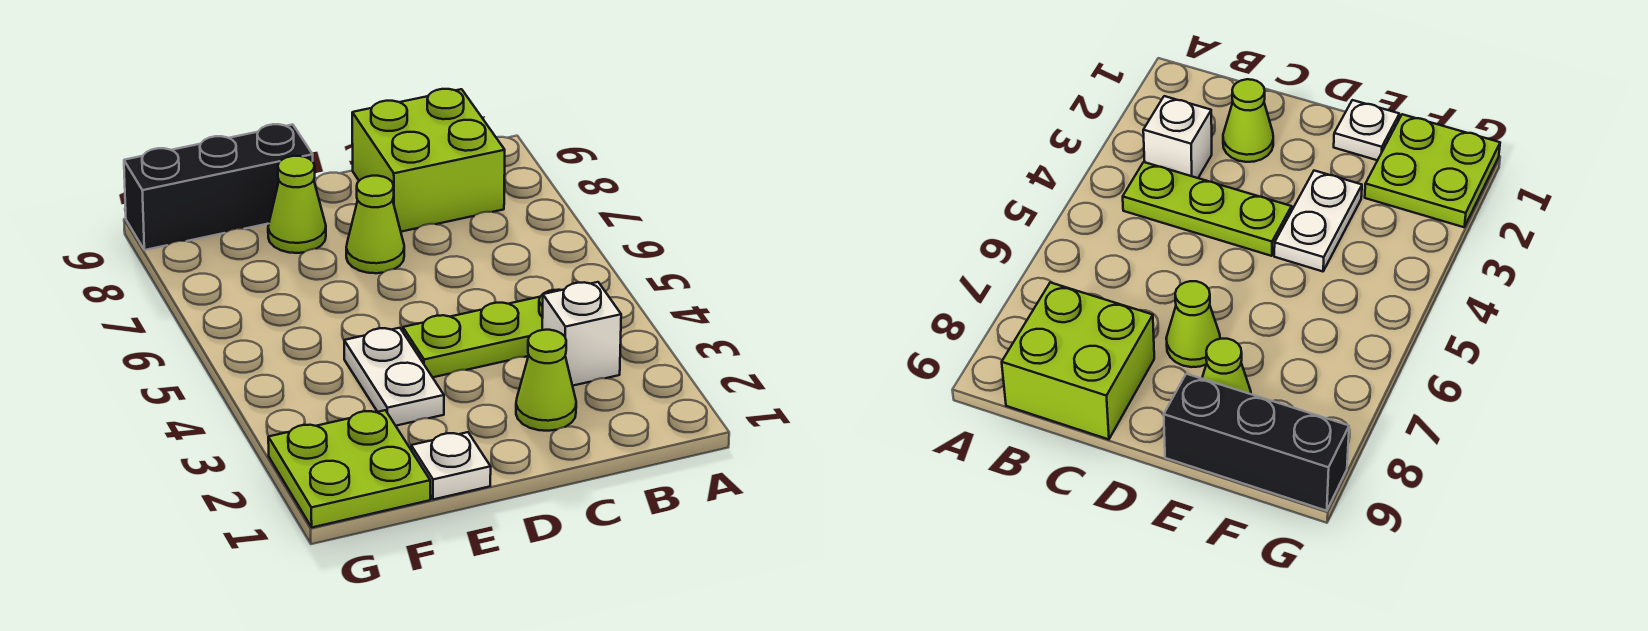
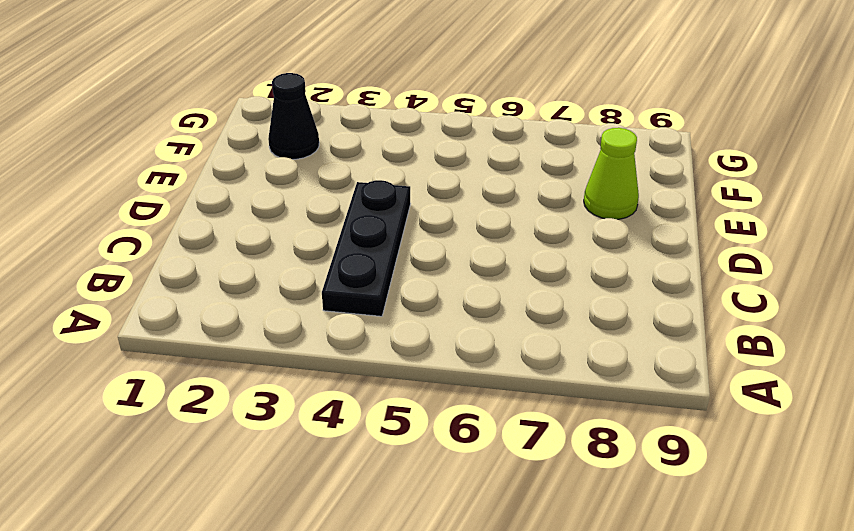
black plate B4:D4 level 1 -> lime plate B4:D4 level 1
black cone F2 level 1 -> lime plate F1:G2 level 1
none -> white brick B3 level 1
none -> lime brick B8:C9 level 1

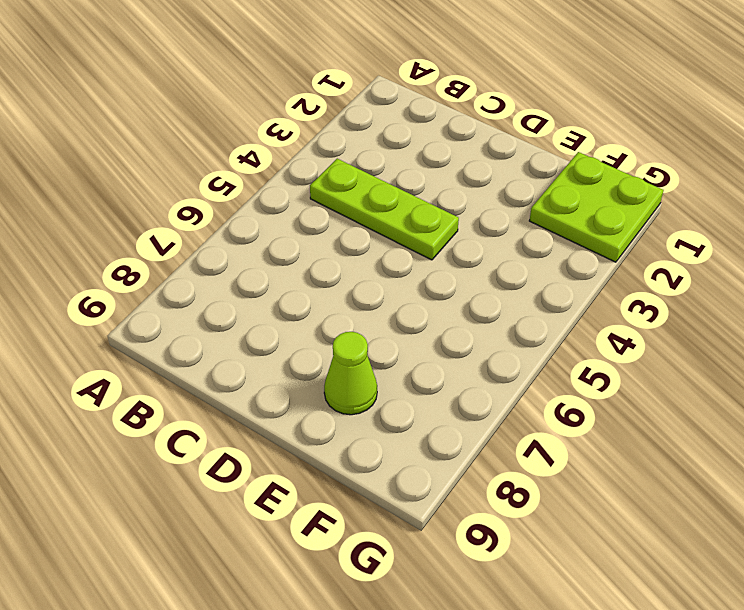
none -> white brick B3 level 1
none -> lime brick B8:C9 level 1

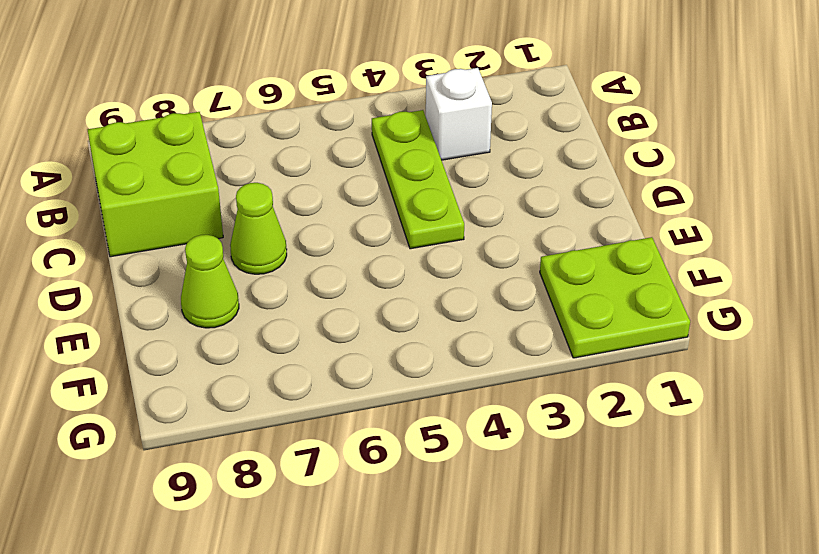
none -> lime cone C2 level 1
none -> white plate E1 level 1

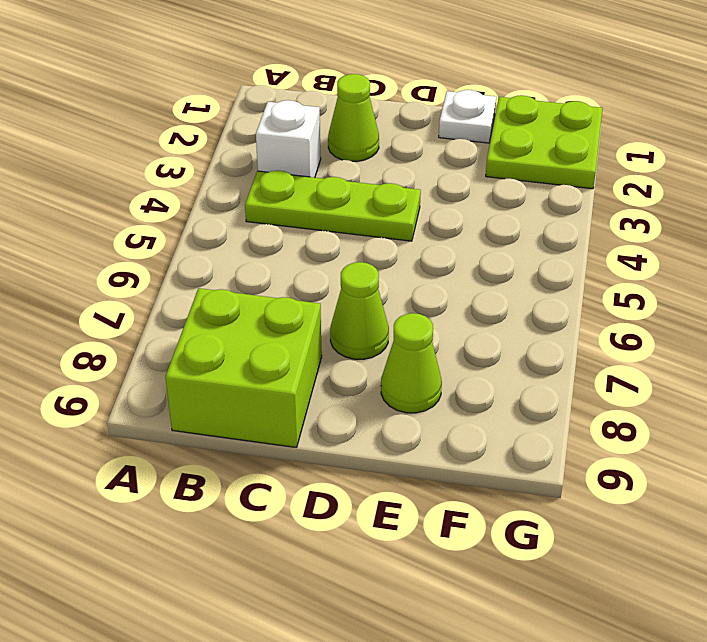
none -> white plate E3:E4 level 1
none -> black brick E9:G9 level 1

